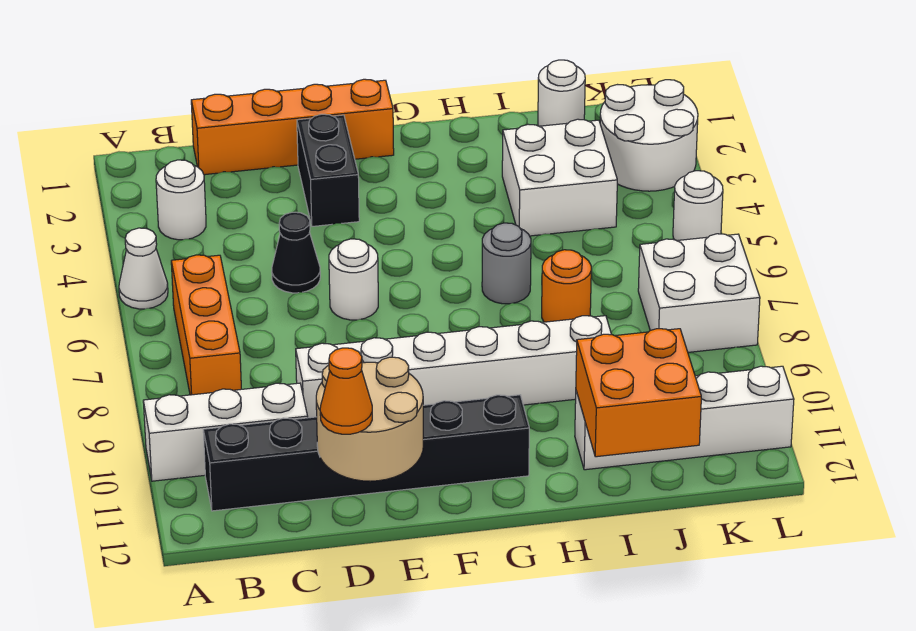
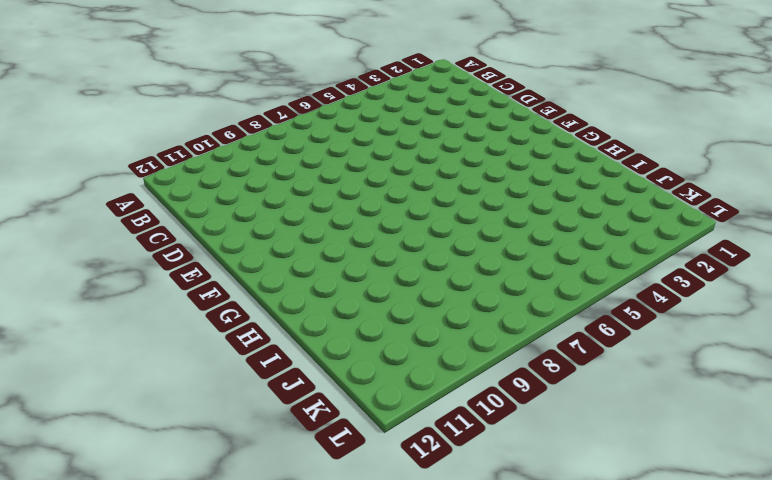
none -> white cone A5 level 1
none -> white brick A10:C10 level 1
none -> white round brick B3 level 1

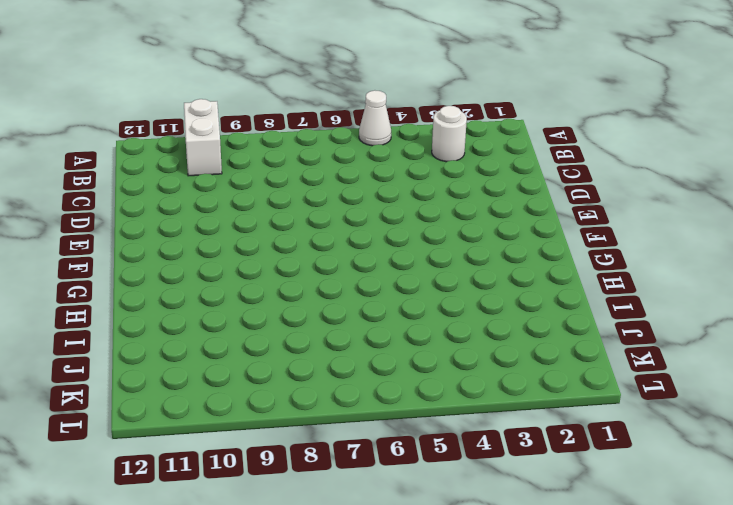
white brick A10:B10 level 1 -> white brick A10:C10 level 1
none -> orange brick B6:B8 level 1
none -> black brick B11:G11 level 1
none -> orange brick C1:F1 level 1

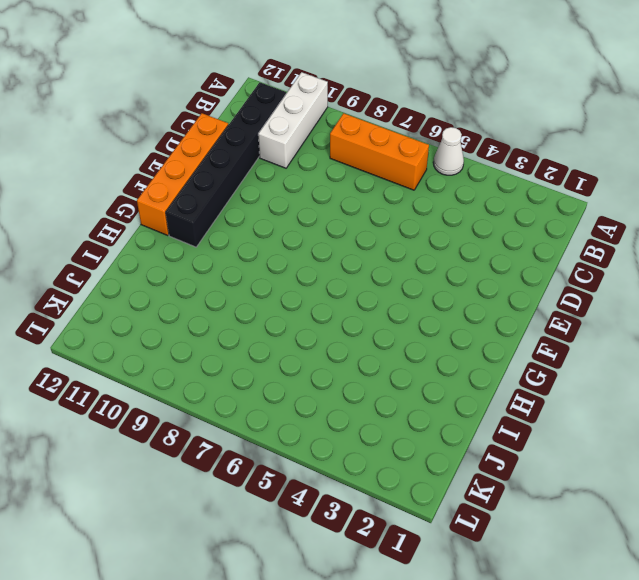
orange brick D12:G12 level 1 -> orange brick C1:F1 level 1
none -> white round brick B3 level 1
none -> black cone D5 level 1
none -> white brick D9:I9 level 1

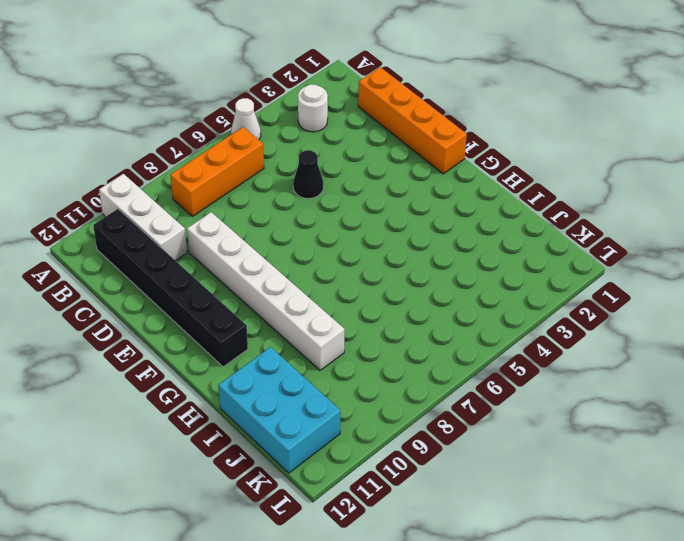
cyan brick I11:K12 level 1 -> white brick I11:L11 level 1
none -> black brick E2:E3 level 1
none -> white round brick E6 level 1
none -> grey round brick H6 level 1

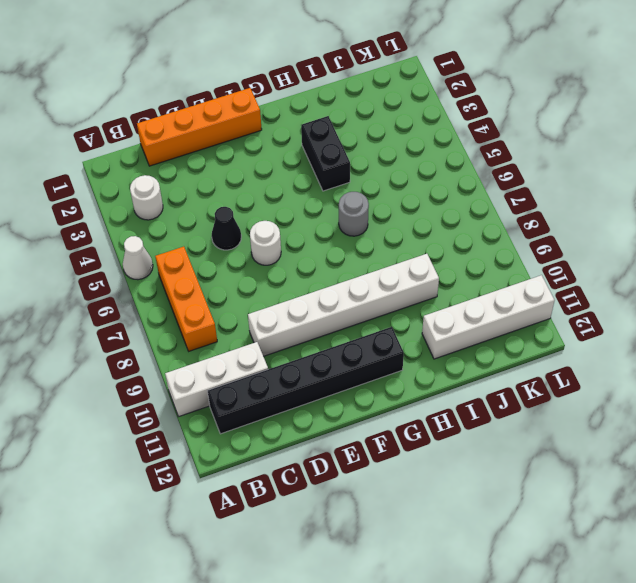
black brick H3:H4 level 1 -> black brick E2:E3 level 1
none -> white brick I3:J4 level 1
none -> orange round brick I7 level 1
none -> white round brick J1 level 1

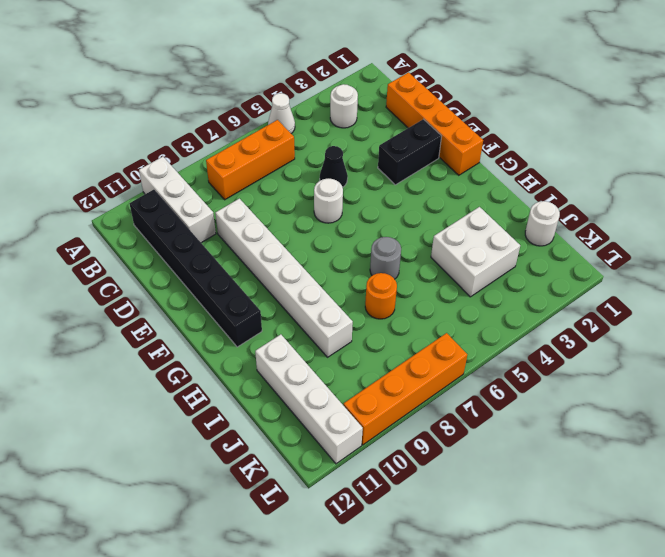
orange brick L7:L10 level 1 -> white brick K7:L8 level 1
none -> white round brick K2:L3 level 1
none -> white round brick L5 level 1
none -> tan round brick D11:E12 level 2

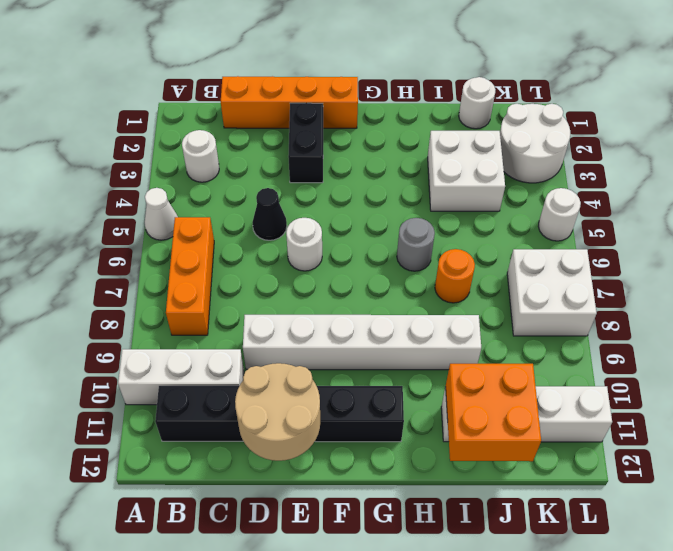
none -> orange cone D12 level 3

